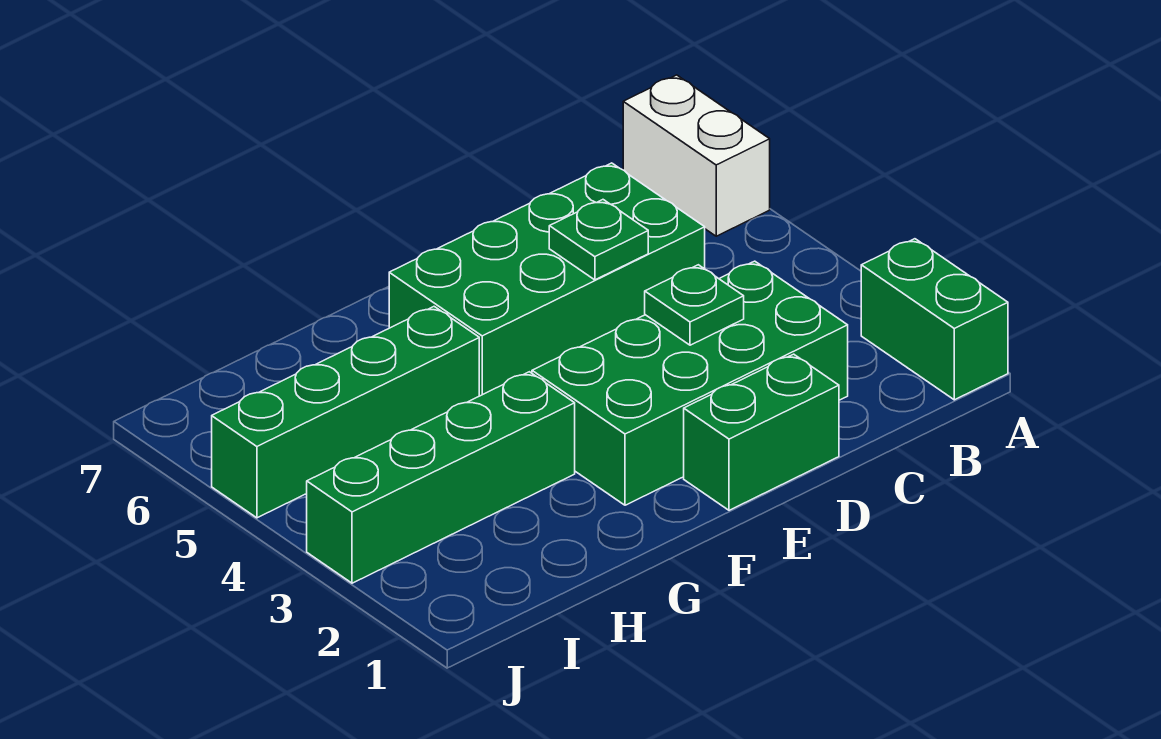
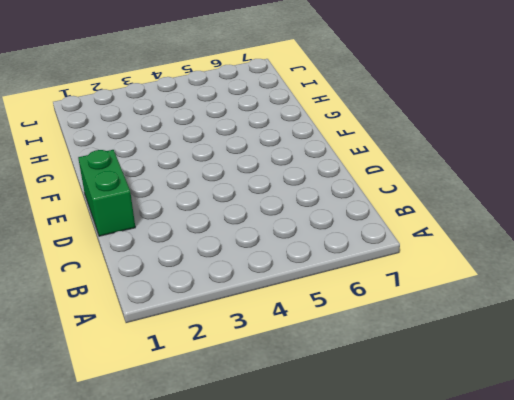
none -> green brick A1:A2 level 1
none -> white brick A6:A7 level 1

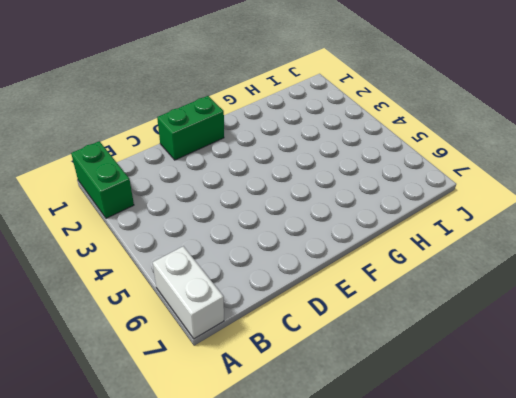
none -> green brick C2:F3 level 1
none -> green brick C5:F6 level 1

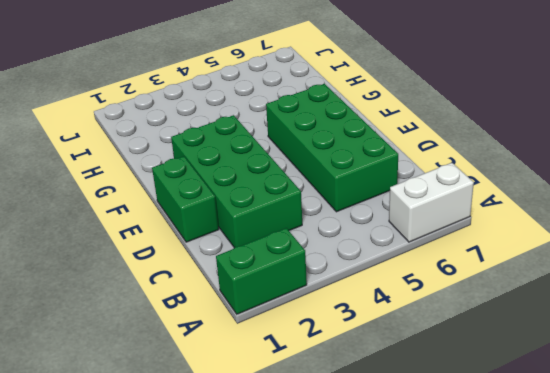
none -> green brick G3:J3 level 1
none -> green brick G5:J5 level 1

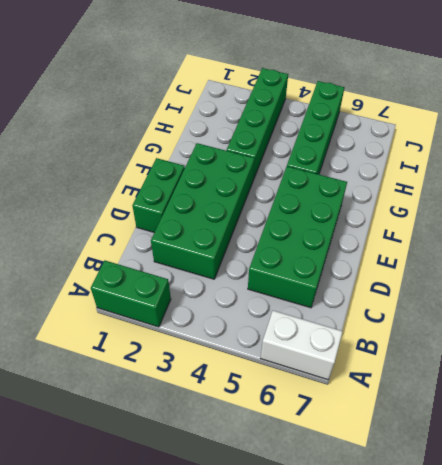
none -> green plate D3 level 2
none -> green plate D5 level 2

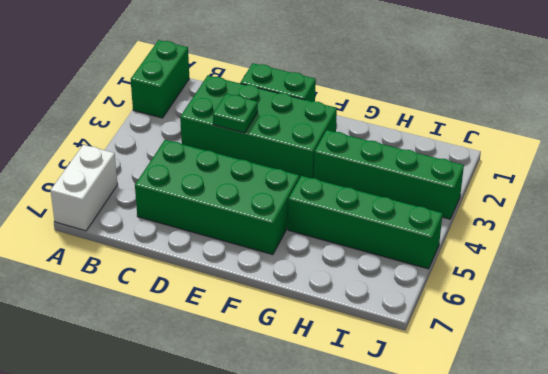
none -> green plate D5 level 2

